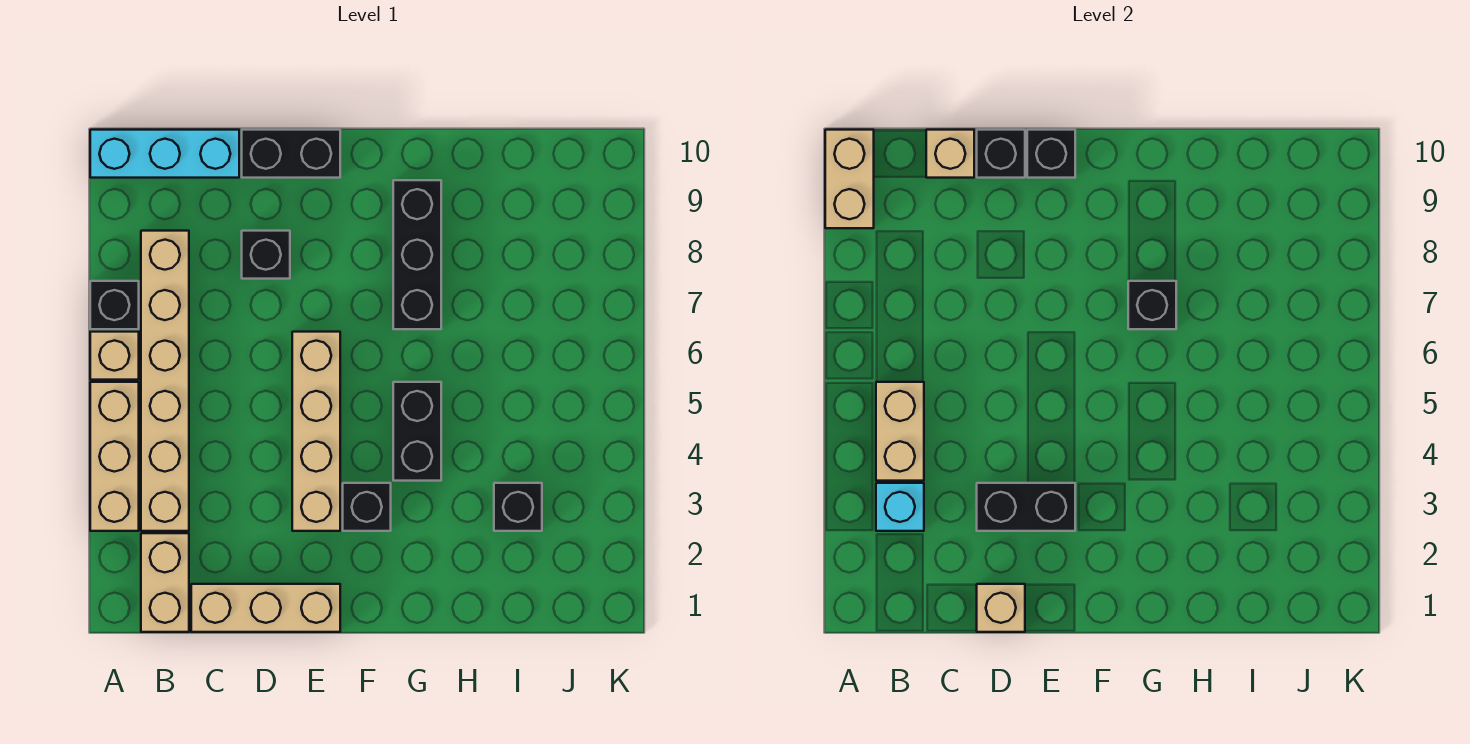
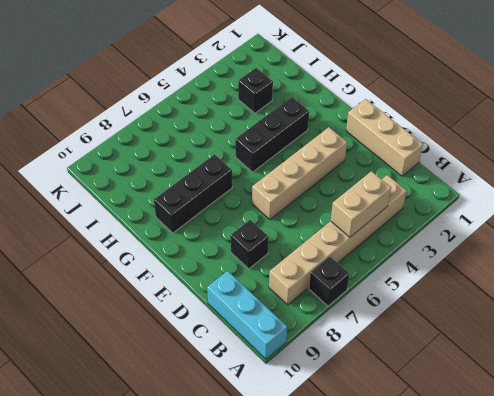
black brick G3:G5 level 1 -> black brick G4:G5 level 1
none -> tan brick A3:A5 level 1
none -> tan brick A6 level 1
none -> tan brick B1:B2 level 1

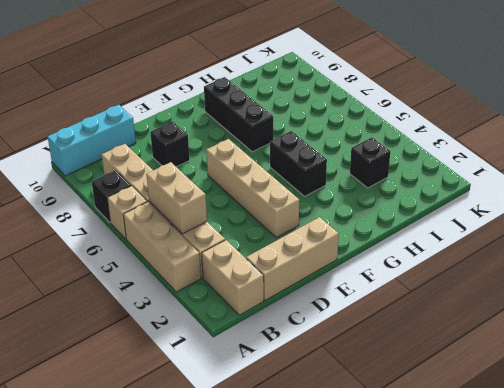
none -> black brick D10:E10 level 1
none -> black brick F3 level 1
none -> tan brick A9:A10 level 2

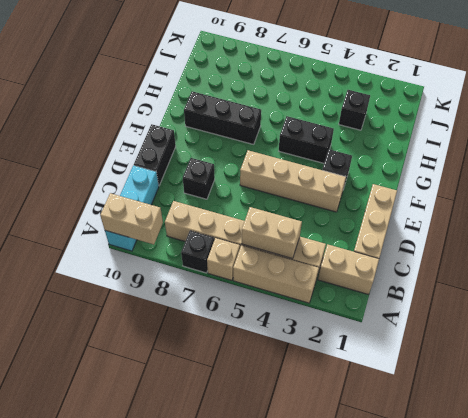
none -> cyan brick B3 level 2
none -> tan brick C10 level 2
none -> tan brick D1 level 2

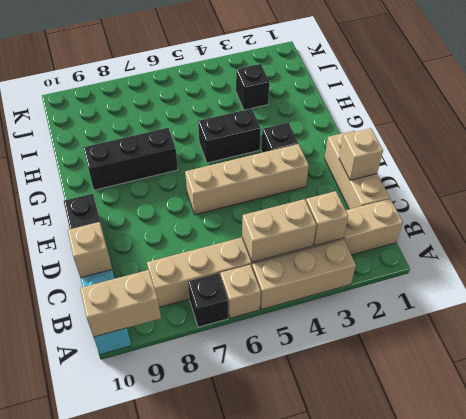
tan brick B3 level 2 -> cyan brick B3 level 2
none -> black brick D8 level 1
none -> black brick D3:E3 level 2
none -> black brick D10 level 2

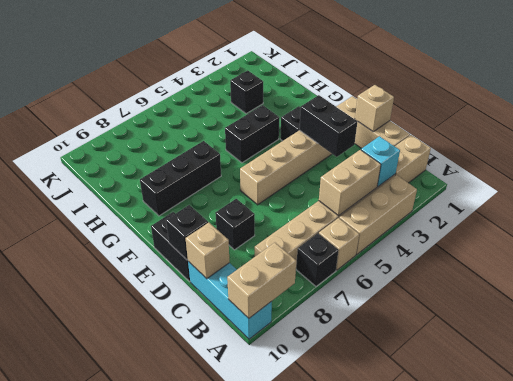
none -> black brick E10 level 2
none -> black brick G7 level 2

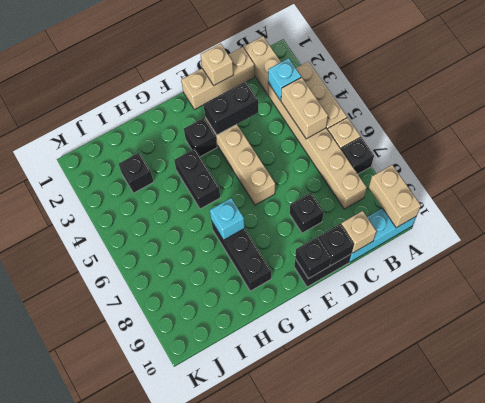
cyan brick G7 level 2 -> black brick G7 level 2

